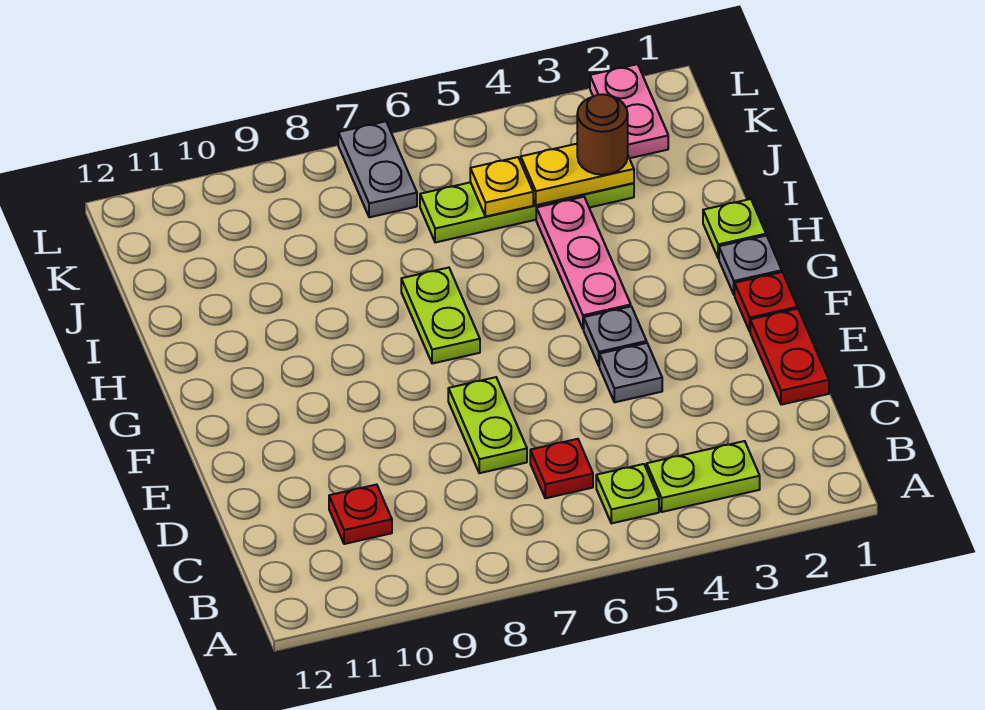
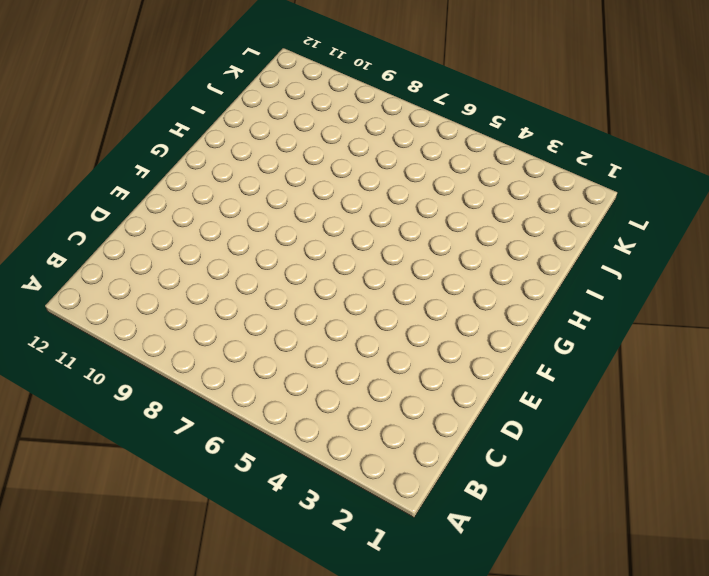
none -> lime plate B3:B4 level 1
none -> lime plate B5 level 1
none -> red plate C6 level 1

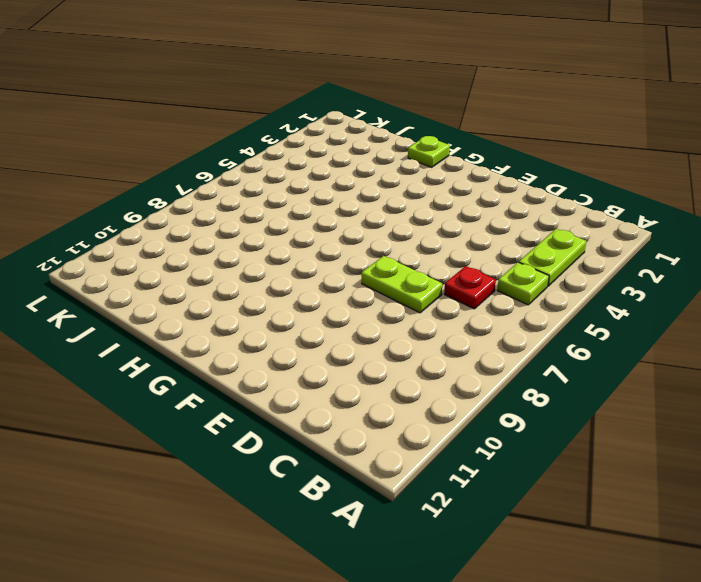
none -> red plate C10 level 1
none -> red plate D1:E1 level 1
none -> grey plate E4 level 1

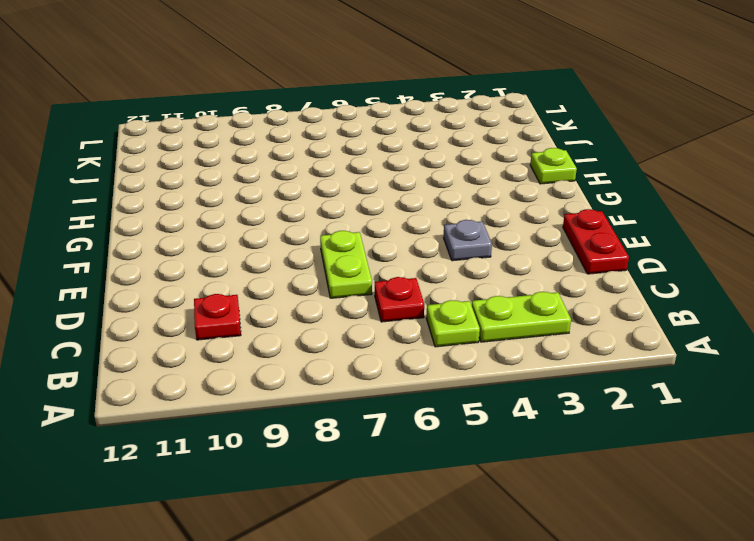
none -> red plate F1 level 1
none -> grey plate F4 level 1
none -> grey plate G1 level 1

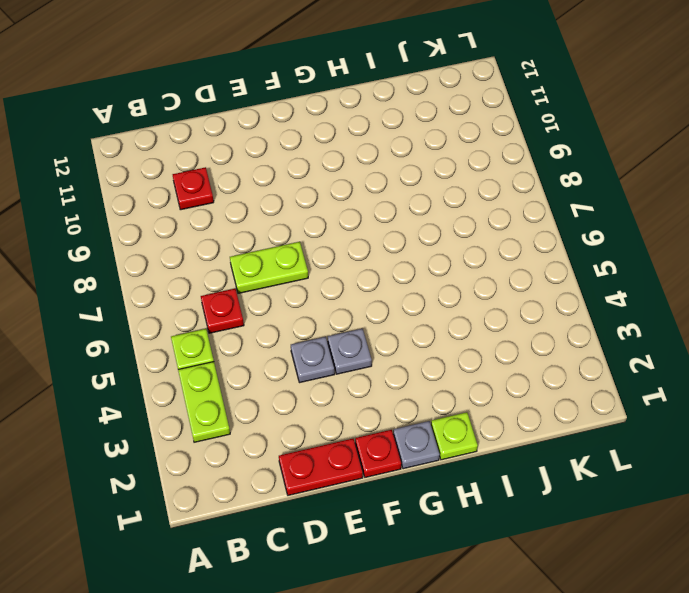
none -> pink plate G4:I4 level 1
none -> lime plate G7:H7 level 1
none -> lime plate J3:J6 level 1

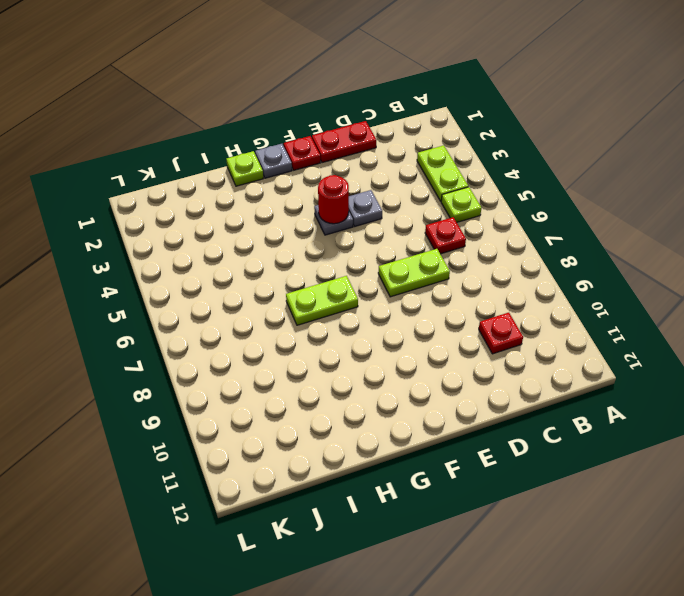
red round brick F4 level 2 -> none
none -> pink plate G4:I4 level 1
none -> lime plate J3:J6 level 1
none -> pink plate K2:L2 level 1

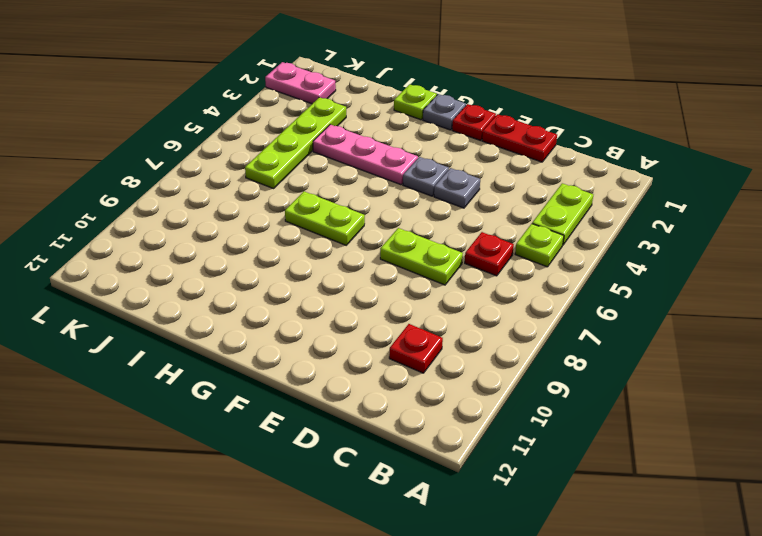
none -> grey plate K7:L7 level 1
none -> yellow plate J3:J4 level 2
none -> yellow plate J5 level 2

